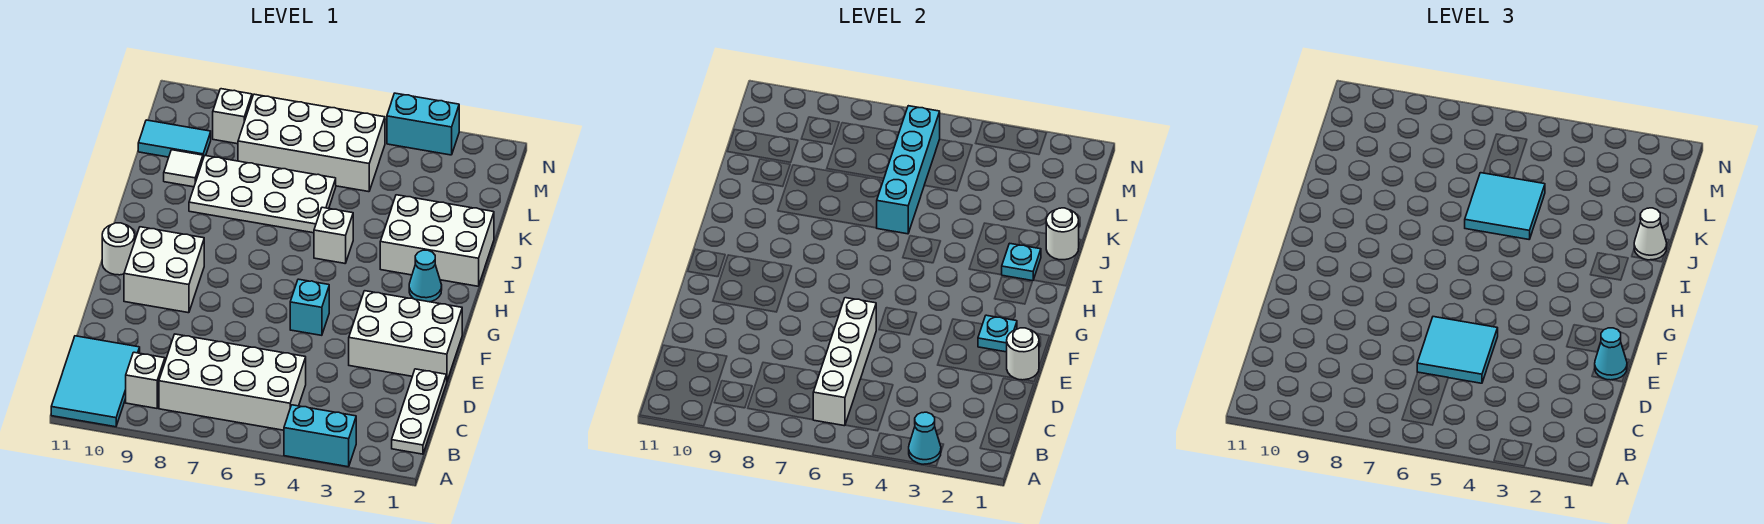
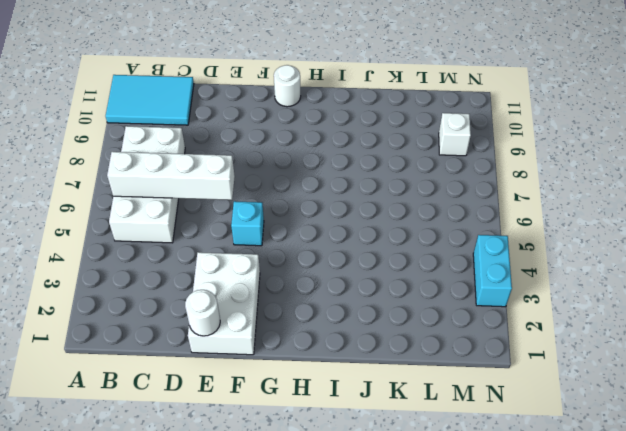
none -> cyan brick A3:A4 level 1
none -> white plate B1:D1 level 1
none -> white brick B9 level 1

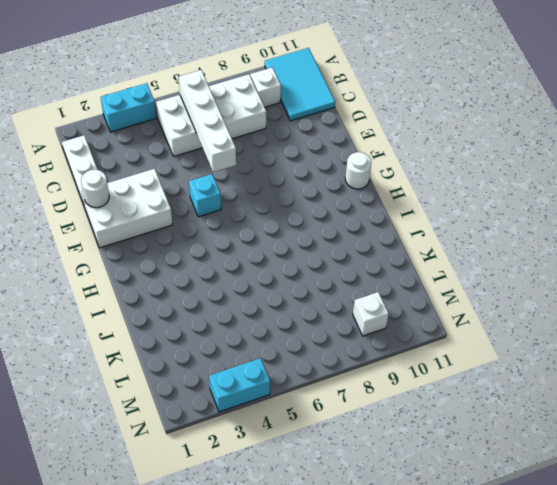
none -> white brick F9:G10 level 1
none -> cyan cone H2 level 1
none -> white brick I1:J3 level 1

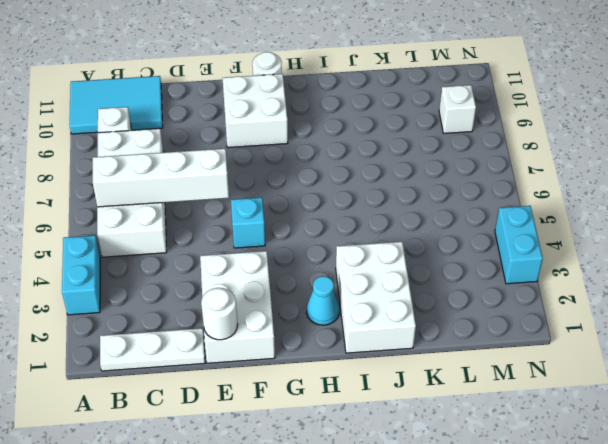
none -> white brick I5 level 1
none -> white plate J6:K9 level 1
none -> white tile K10 level 1

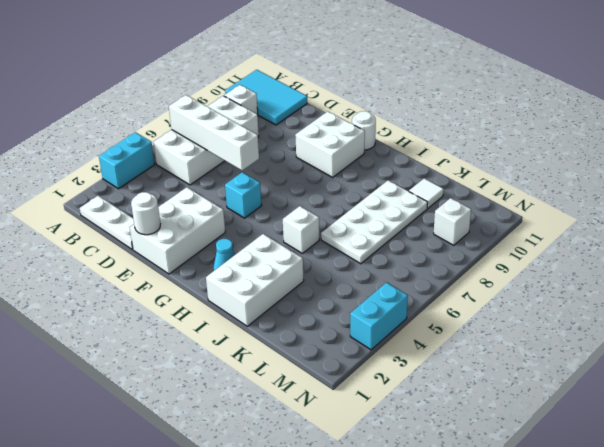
none -> white brick L5:M8 level 1
none -> cyan tile L10:L11 level 1
none -> cyan cone A3 level 2

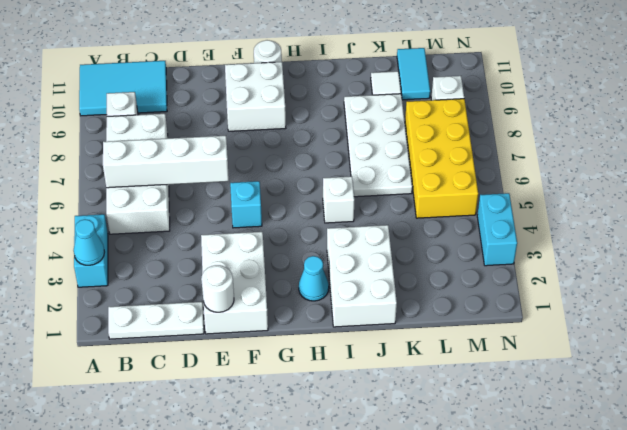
yellow brick L5:M8 level 1 -> white brick L5:M8 level 1
none -> cyan plate F2 level 2
none -> cyan plate I2 level 2
none -> white round brick J1 level 2

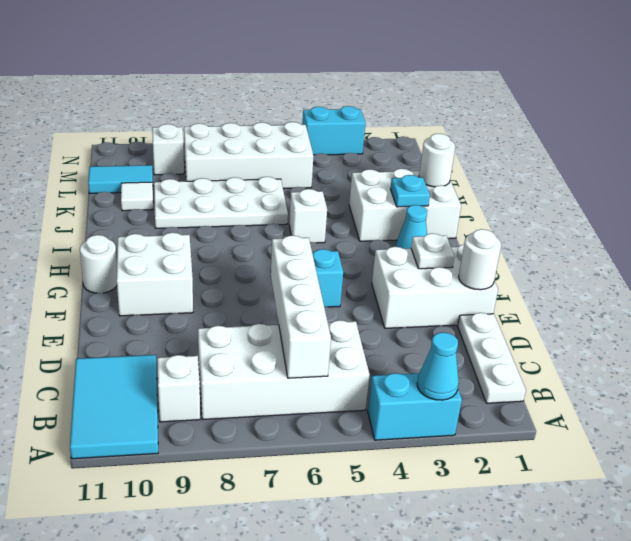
white plate F2 level 2 -> cyan plate F2 level 2
none -> cyan brick J6:M6 level 2
none -> cyan tile D5:E6 level 3
none -> cyan cone E1 level 3

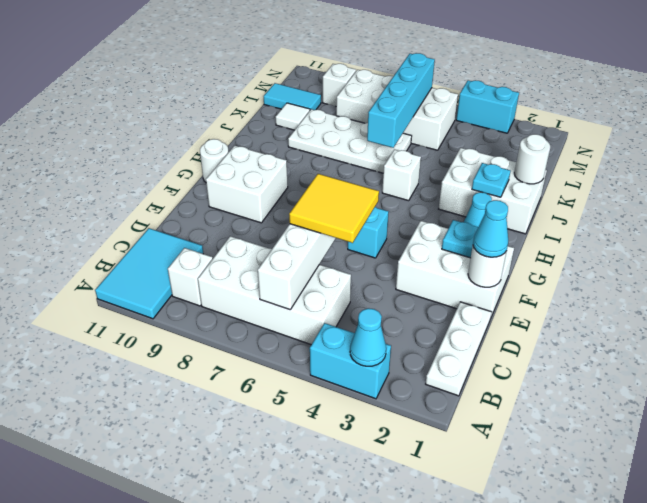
yellow tile D5:E6 level 3 -> cyan tile D5:E6 level 3
none -> white cone J1 level 3
none -> cyan tile J5:K6 level 3

